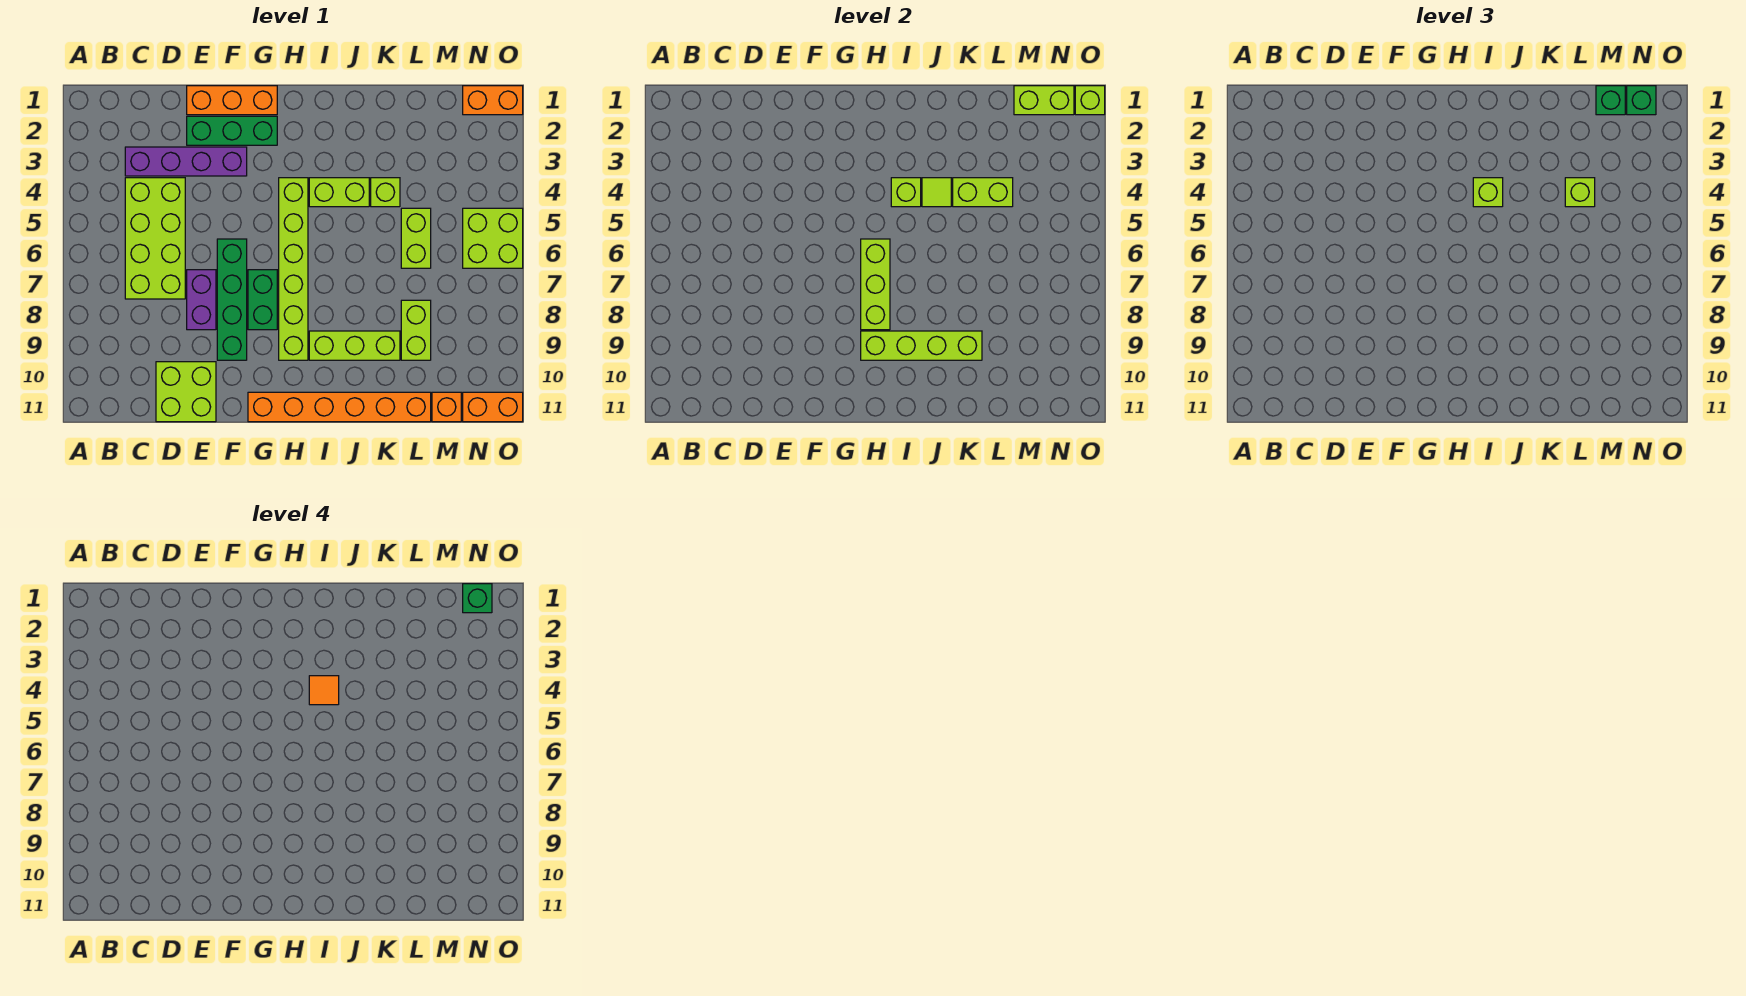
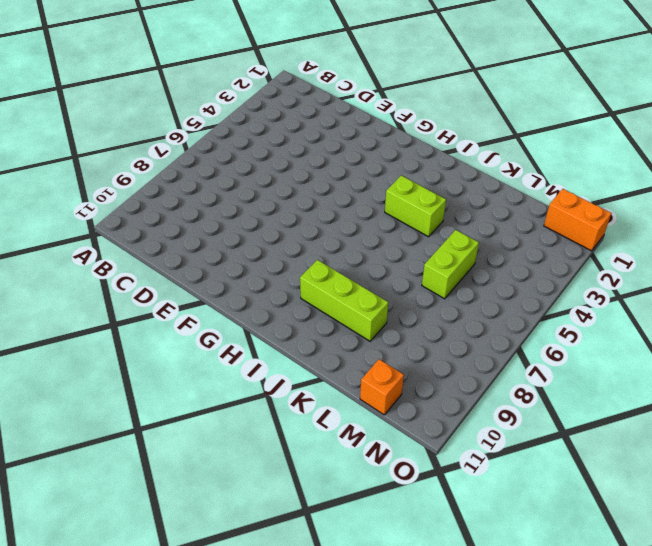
none -> purple brick C3:F3 level 1
none -> lime brick C4:D7 level 1
none -> lime brick D10:E11 level 1
none -> orange brick E1:G1 level 1

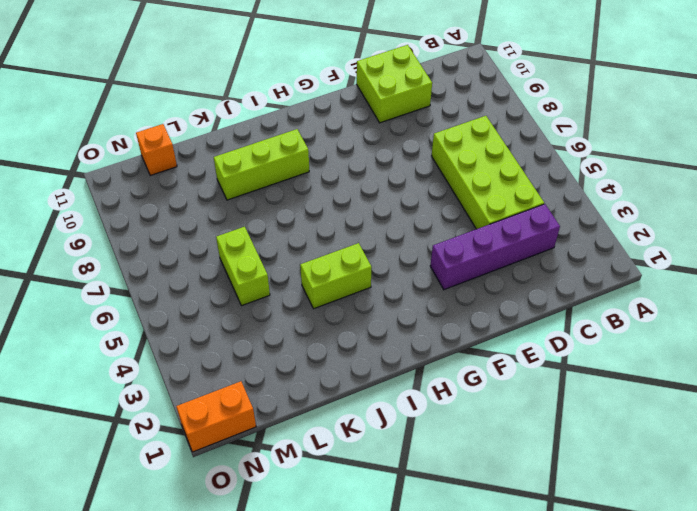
none -> orange brick E1:G1 level 1
none -> green brick E2:G2 level 1
none -> purple brick E7:E8 level 1
none -> green brick F6:F9 level 1

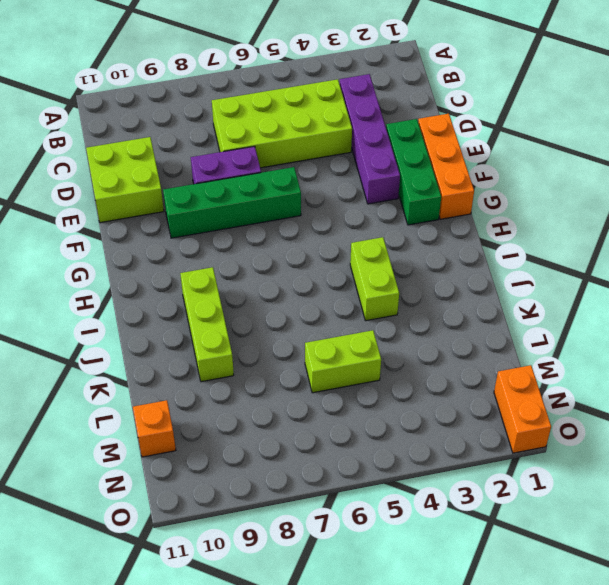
none -> green brick G7:G8 level 1
none -> orange brick G11:L11 level 1
none -> lime brick H4:H9 level 1
none -> lime brick K4 level 1

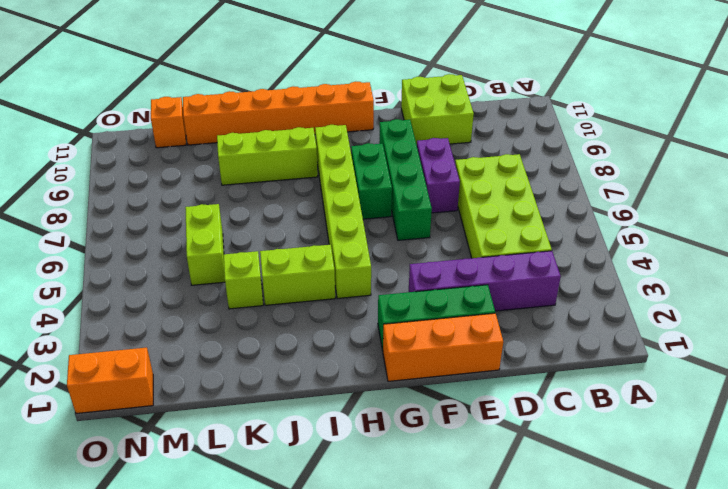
none -> lime brick L8:L9 level 1
none -> lime brick N5:O6 level 1
none -> orange brick N11:O11 level 1
none -> lime brick H6:H8 level 2

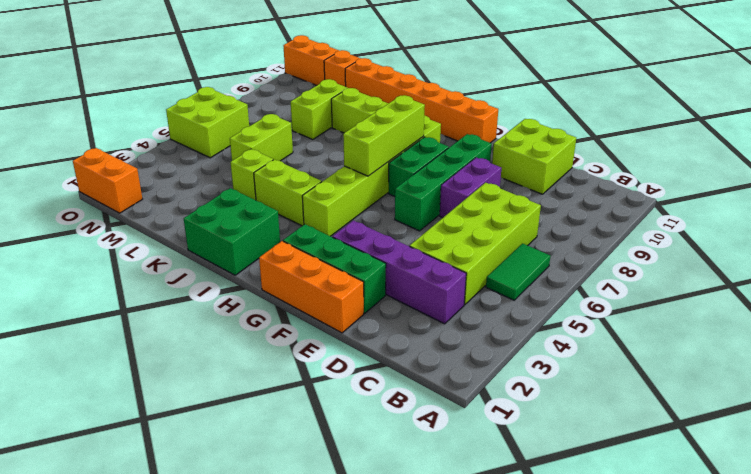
green tile B5:B6 level 1 -> none
green brick I1:J2 level 1 -> none
none -> lime brick H9:K9 level 2
none -> lime brick I4 level 2
none -> lime tile J4 level 2
none -> lime brick K4:L4 level 2

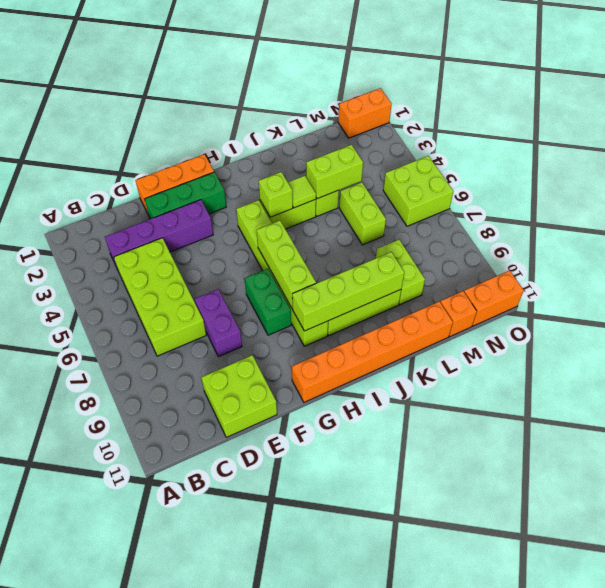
none -> green brick F6:F9 level 1
none -> lime brick M1:N1 level 2
none -> lime brick O1 level 2
none -> lime brick I4 level 3

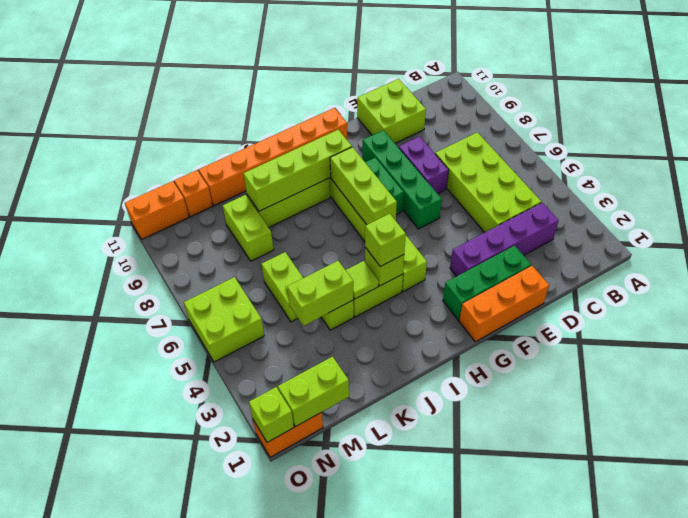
none -> lime brick L4 level 3
none -> green brick M1 level 3
none -> green brick N1 level 3
none -> orange tile I4 level 4

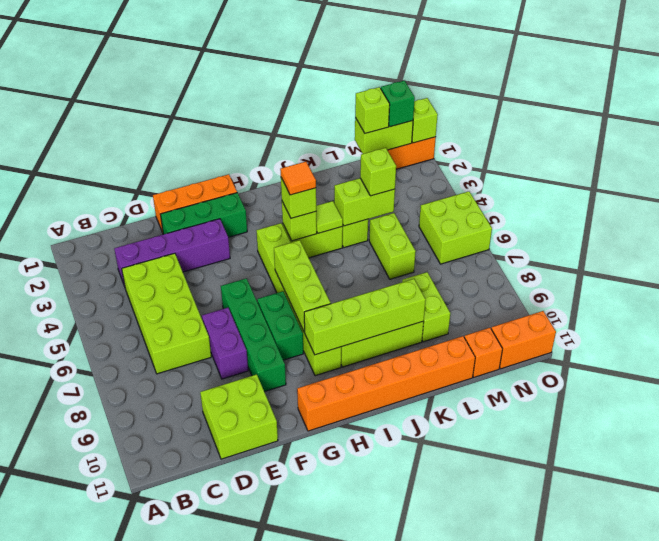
lime brick M1 level 3 -> green brick M1 level 3
none -> green brick N1 level 4

